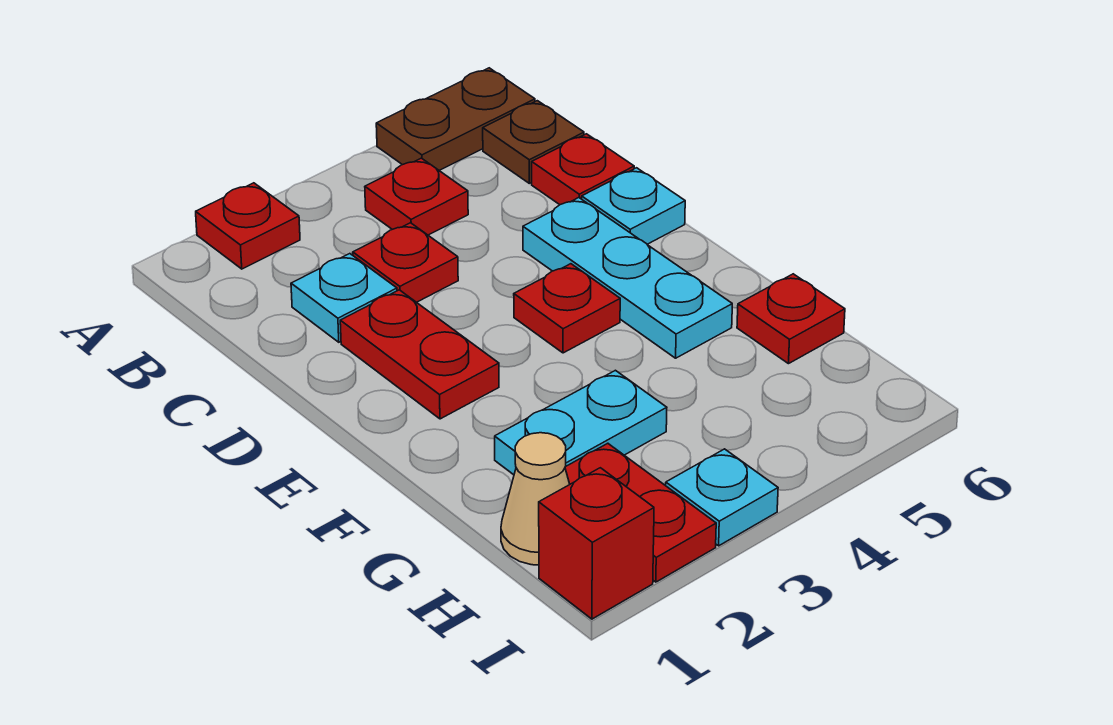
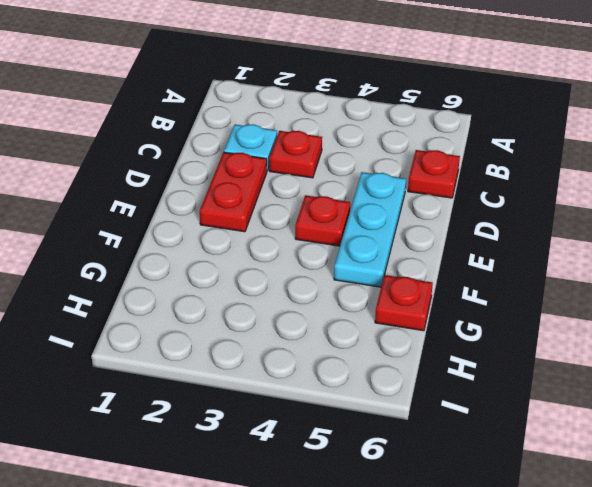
none -> red plate A2 level 1
none -> brown plate A5:A6 level 1
none -> red plate B4 level 1

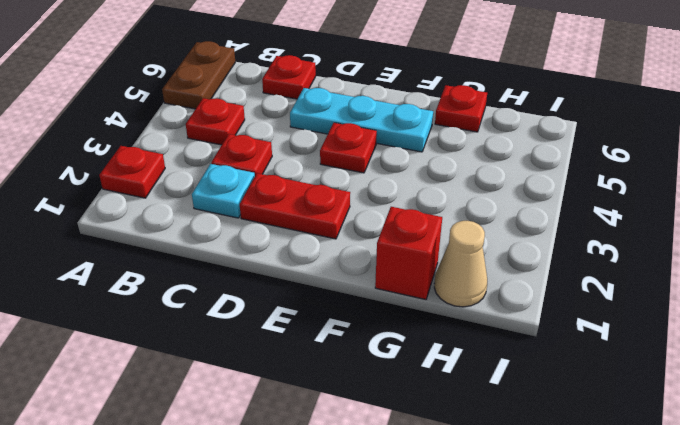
red brick G1 level 1 -> red brick I1 level 1
none -> brown plate B6 level 1
none -> cyan plate D6 level 1
none -> cyan plate G2:G3 level 1

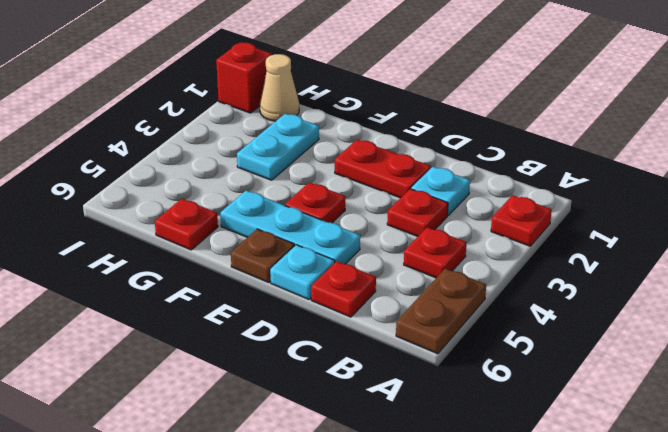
brown plate E6 level 1 -> brown plate B6 level 1
none -> red plate H2:I2 level 1
none -> cyan plate I3 level 1

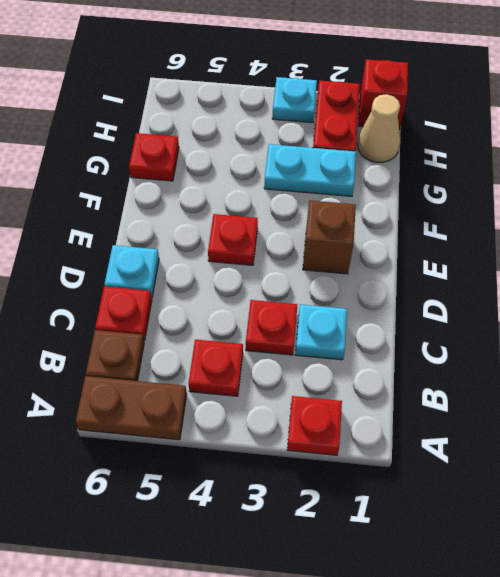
brown brick E2 level 1 -> red plate D2:E2 level 1
none -> cyan plate D5:F5 level 1

